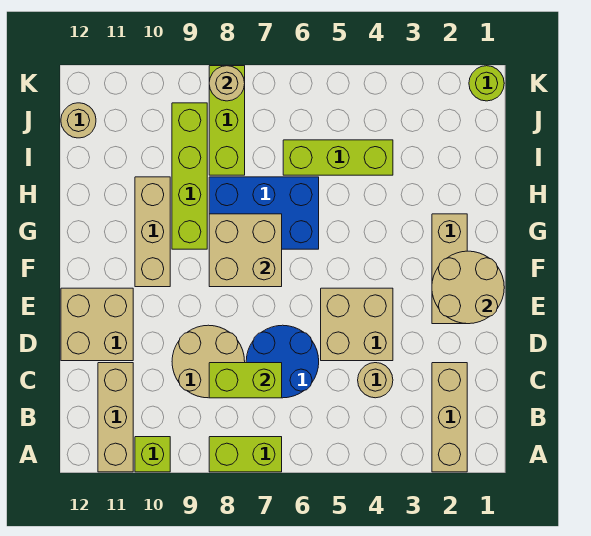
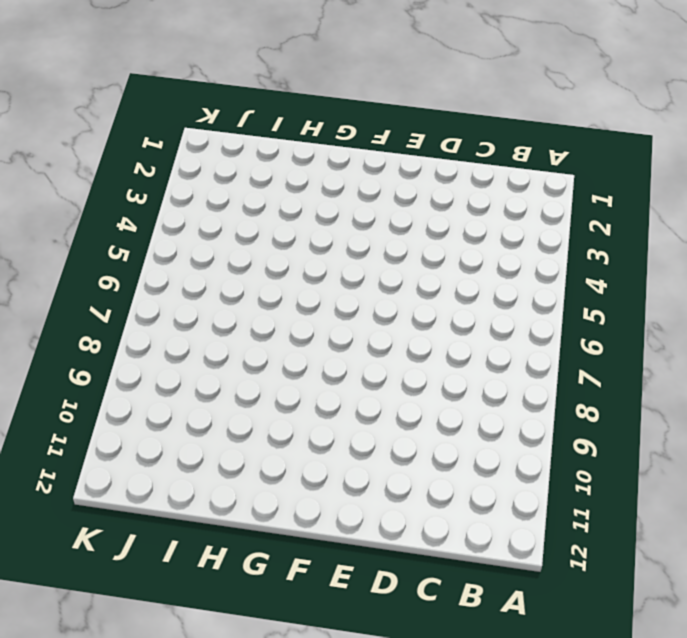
none -> tan brick A2:C2 level 1
none -> lime brick A7:A8 level 1
none -> lime brick A10 level 1

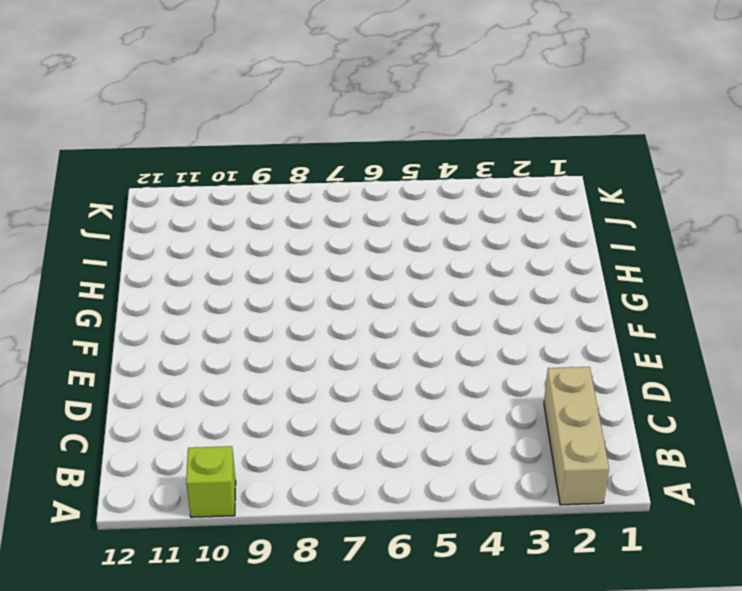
none -> lime brick A7:A8 level 1
none -> tan brick A11:C11 level 1
none -> tan round brick C4 level 1

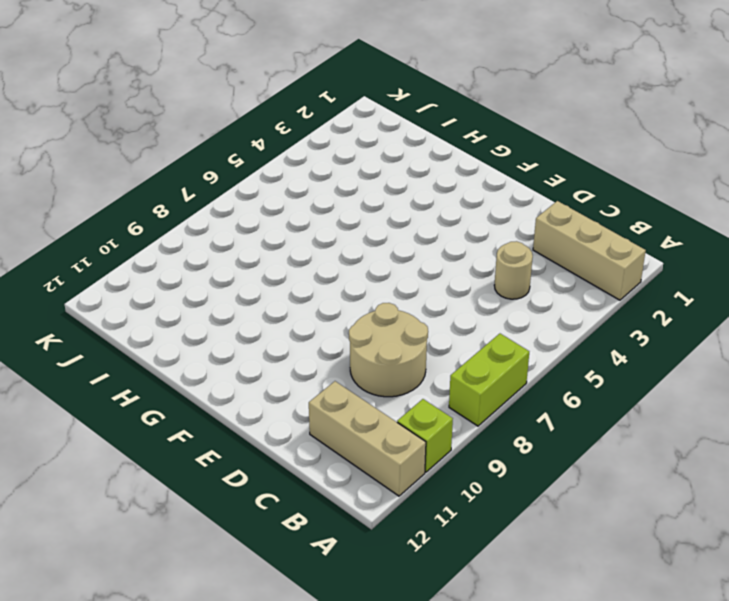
none -> blue round brick C6:D7 level 1
none -> tan brick D4:E5 level 1
none -> tan brick D11:E12 level 1

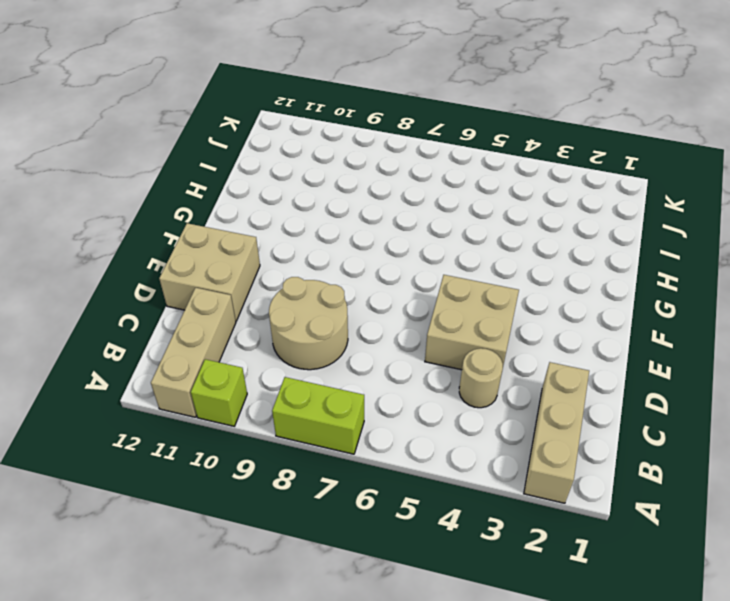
none -> blue round brick C6:D7 level 1
none -> tan brick E2:G2 level 1
none -> tan brick F10:H10 level 1

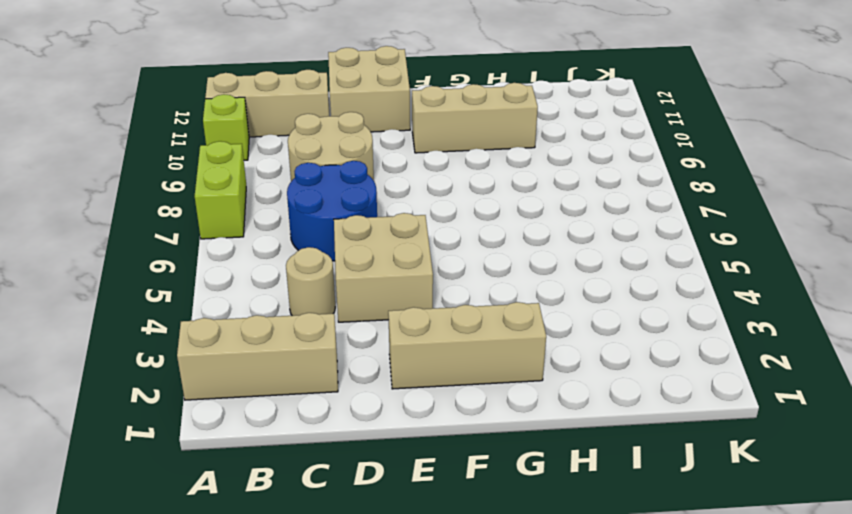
none -> blue brick G6:H8 level 1
none -> lime brick G9:J9 level 1
none -> lime brick I4:I6 level 1

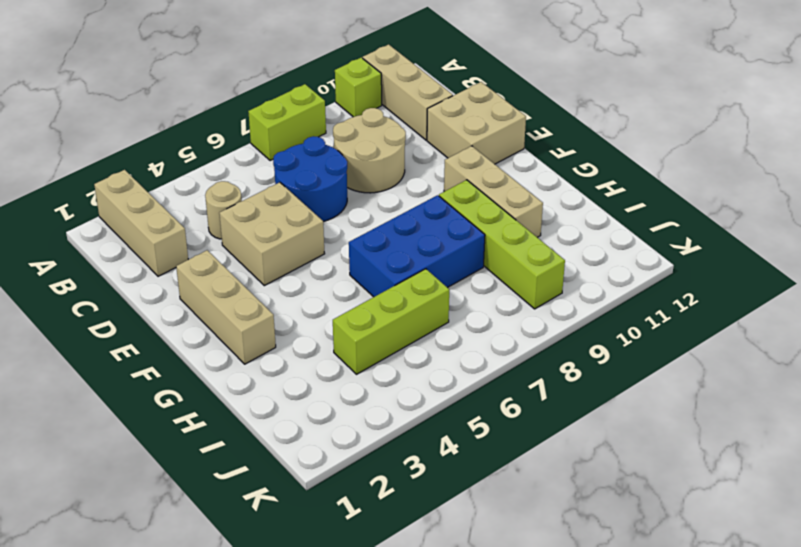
none -> lime brick I8:K8 level 1
none -> tan round brick J12 level 1
none -> lime round brick K1 level 1

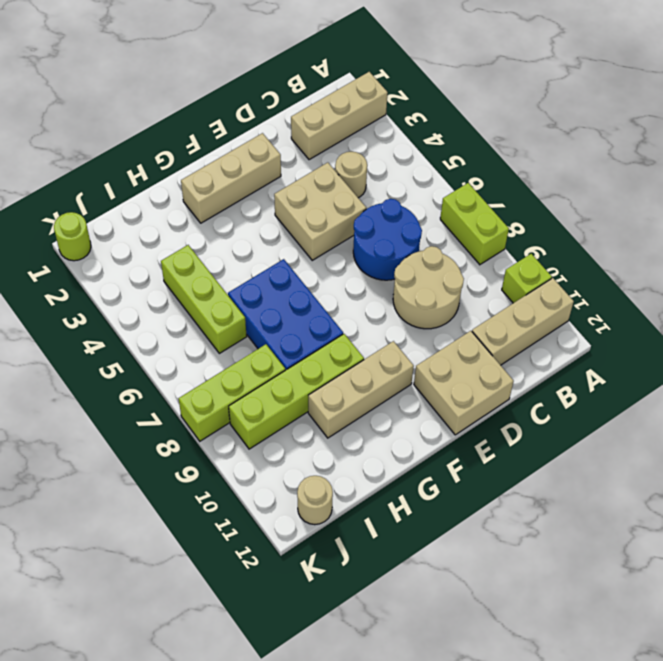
none -> lime brick C7:C8 level 2
none -> tan round brick E1:F2 level 2
none -> tan brick F7:G8 level 2

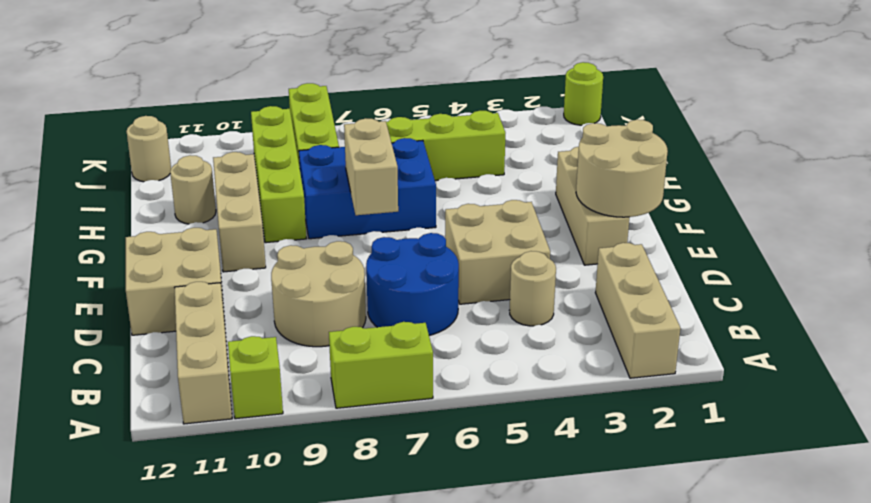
tan brick F7:G7 level 2 -> tan brick F7:G8 level 2
tan round brick H11 level 1 -> tan round brick K8 level 2
none -> lime brick C7:C8 level 2

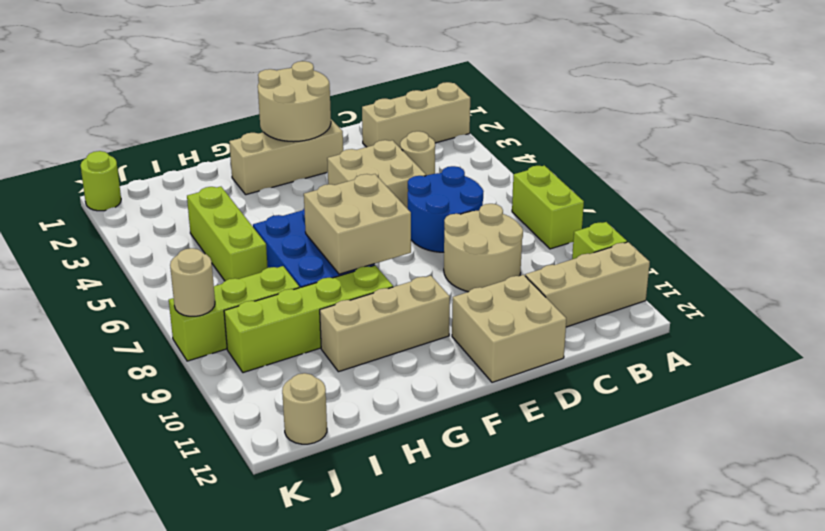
none -> lime brick C7:C8 level 2

